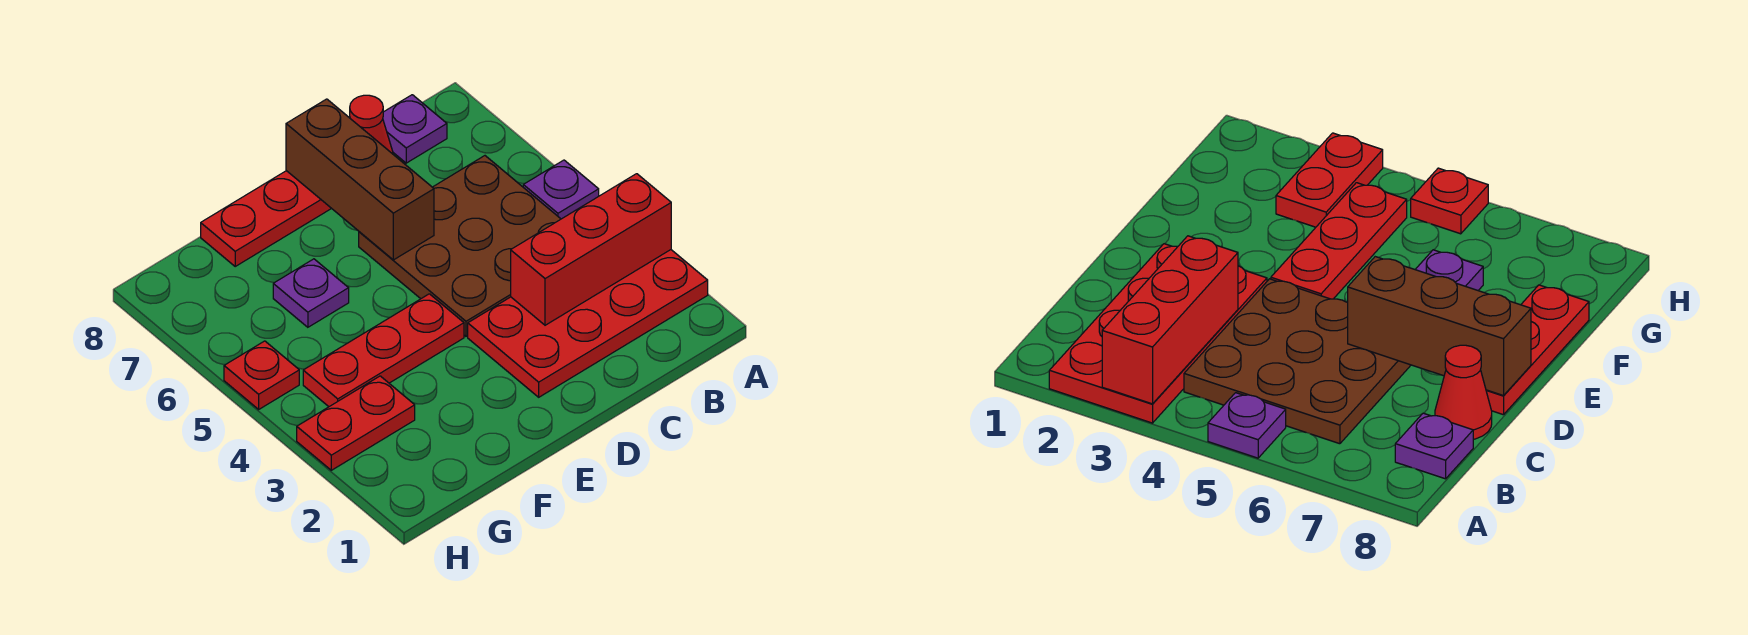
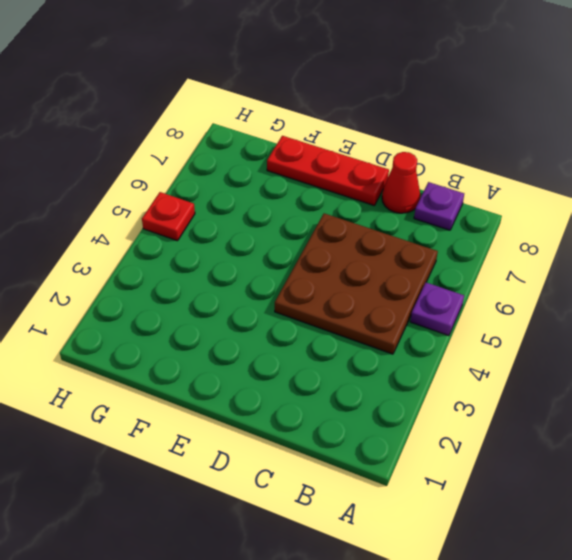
none -> red plate A2:D3 level 1
none -> red plate E4:G4 level 1
none -> purple plate F6 level 1

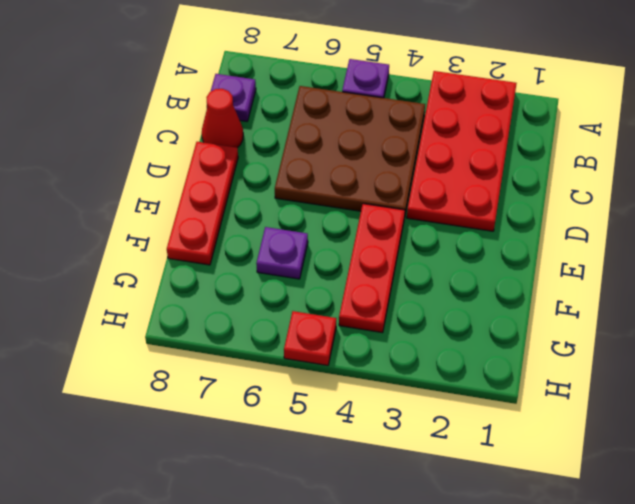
none -> red plate G3:H3 level 1
none -> red brick A3:C3 level 2
none -> brown brick D6:D8 level 2

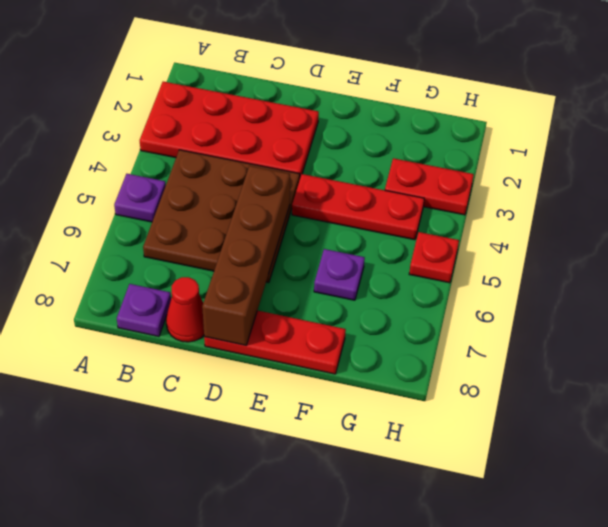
brown brick D5:D8 level 2 -> brown brick D6:D8 level 2
none -> red brick A3:C3 level 2

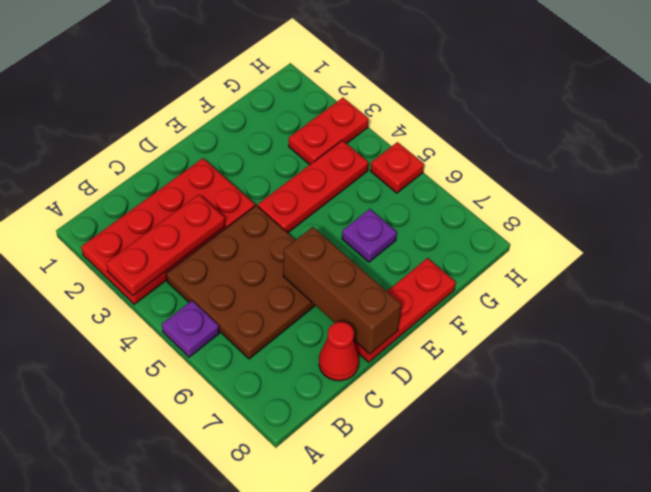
red plate A3:C3 level 2 -> red brick A3:C3 level 2
none -> purple plate B8 level 1

